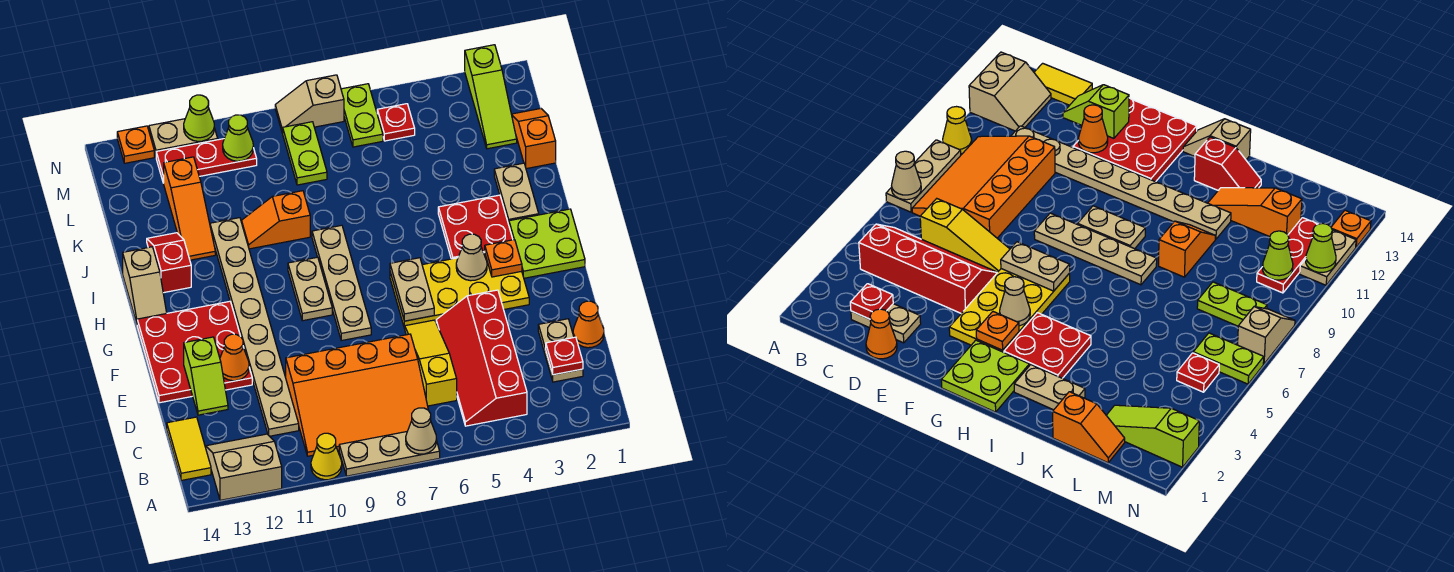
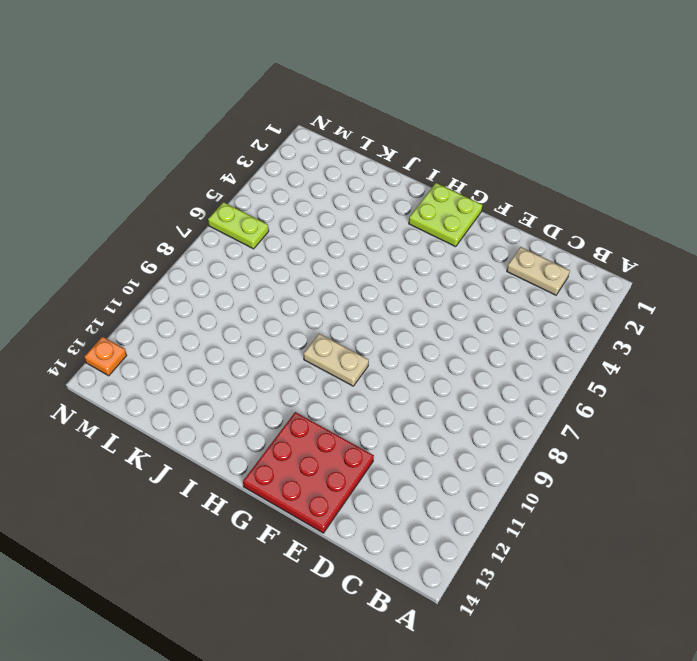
none -> tan plate A7:A9 level 1
none -> yellow cone A10 level 1
none -> tan slope A12:B13 level 1 top A
none -> red slope B4:E5 level 1 top 4

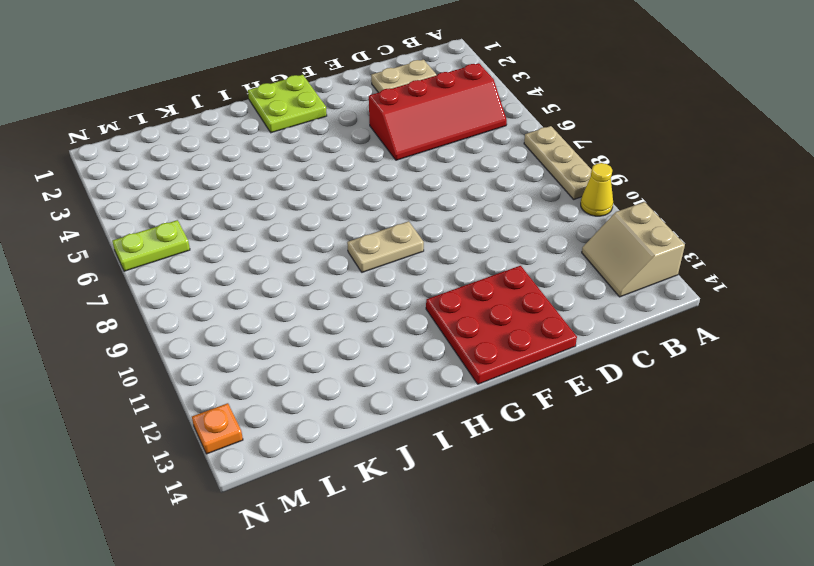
none -> orange slope B7:D10 level 1 top D
none -> yellow tile B14:C14 level 1
none -> yellow slope C6:E6 level 1 top C
none -> tan plate C11:J11 level 1

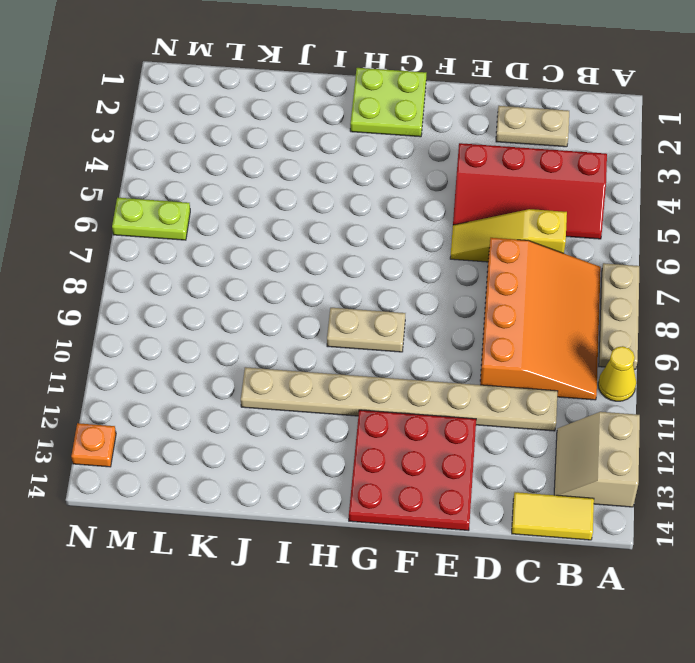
none -> orange cone D1 level 1
none -> yellow plate F3:G6 level 1
none -> tan plate F8:I8 level 1
none -> red plate H3:I4 level 1

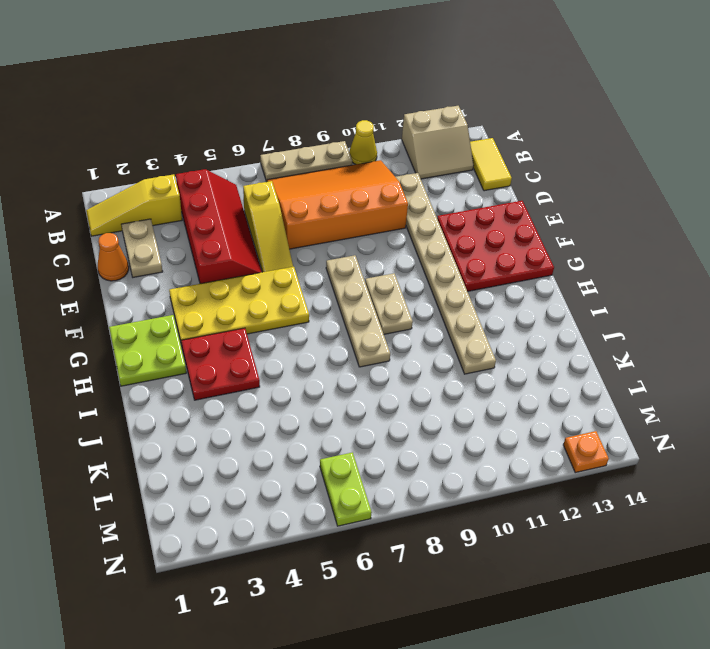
yellow slope B1:B3 level 1 top 3 -> none
none -> tan slope H14:I14 level 1 top I
none -> tan plate I2:J2 level 1
none -> red slope I13:J13 level 1 top I
none -> orange slope J9:J10 level 1 top 9

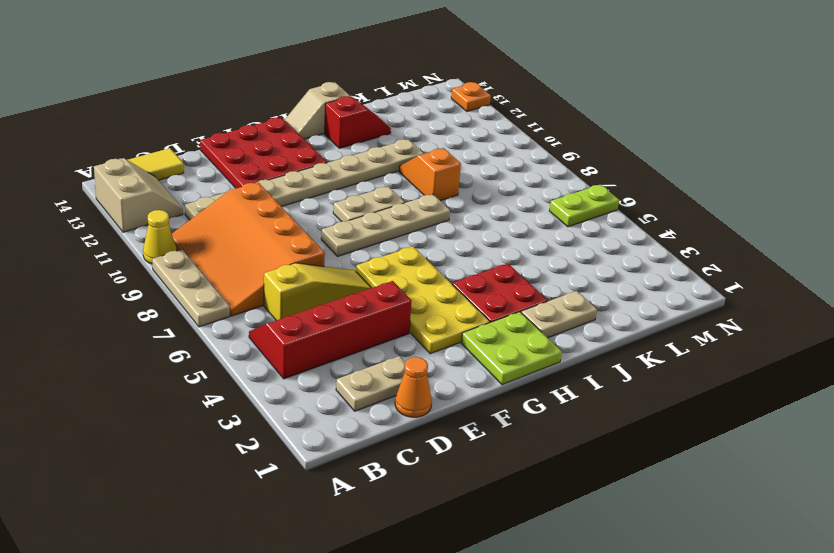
none -> orange slope J12:L12 level 1 top L
none -> orange slope K1:L1 level 1 top K
none -> lime slope L2:N2 level 1 top N
none -> lime plate L8:M8 level 1

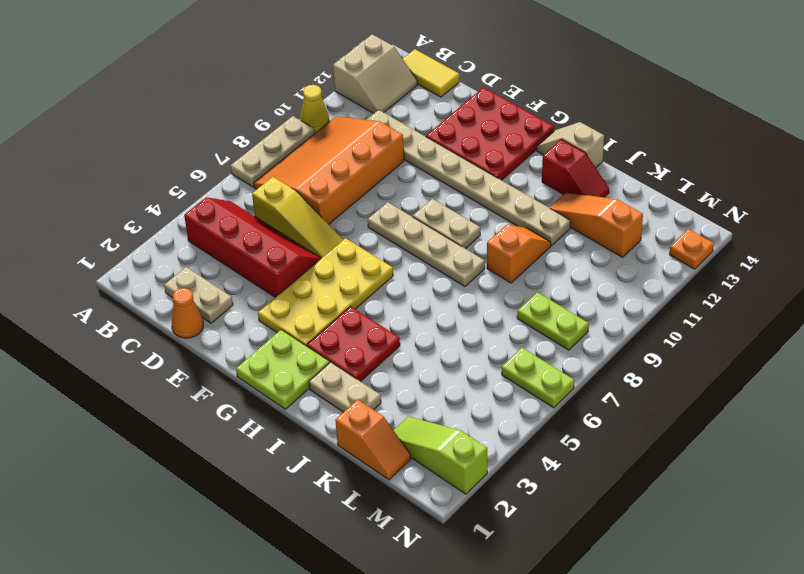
none -> red plate M5 level 1
none -> red plate M10:M12 level 1
none -> tan slope N7:N8 level 1 top 7
none -> tan plate N11:N12 level 1

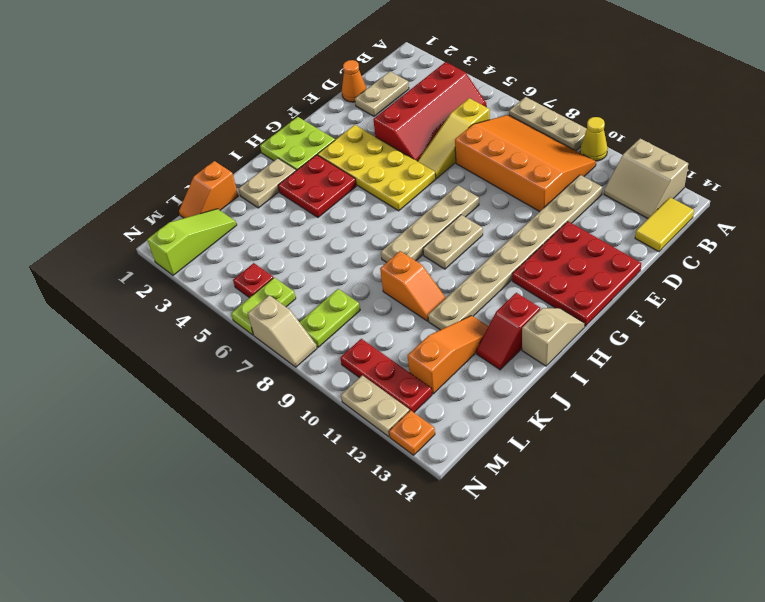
none -> tan cone A7 level 2
none -> red plate C2 level 2
none -> lime slope D13:E13 level 2 top E
none -> orange cone E12 level 2

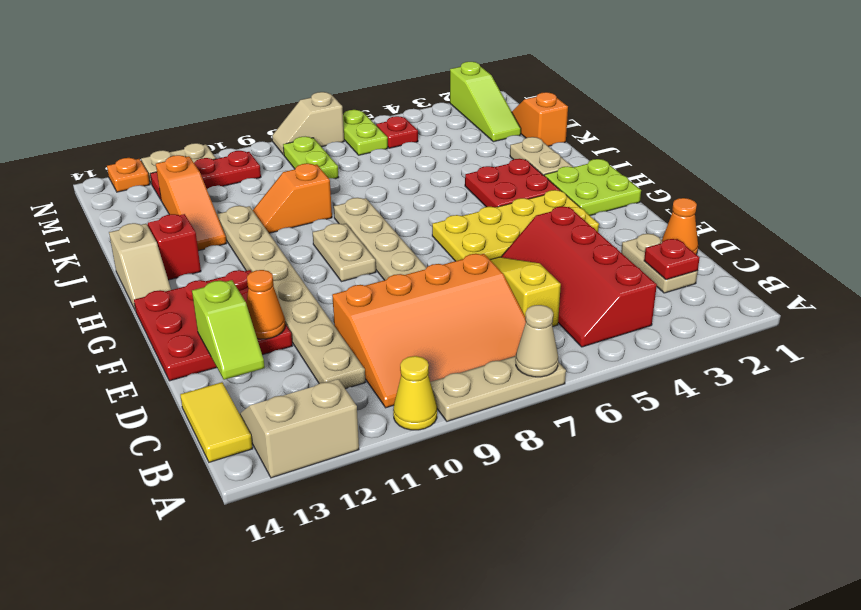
none -> tan plate F6:G6 level 2
none -> orange plate G3 level 2
none -> tan cone G4 level 2
none -> lime cone M10 level 2

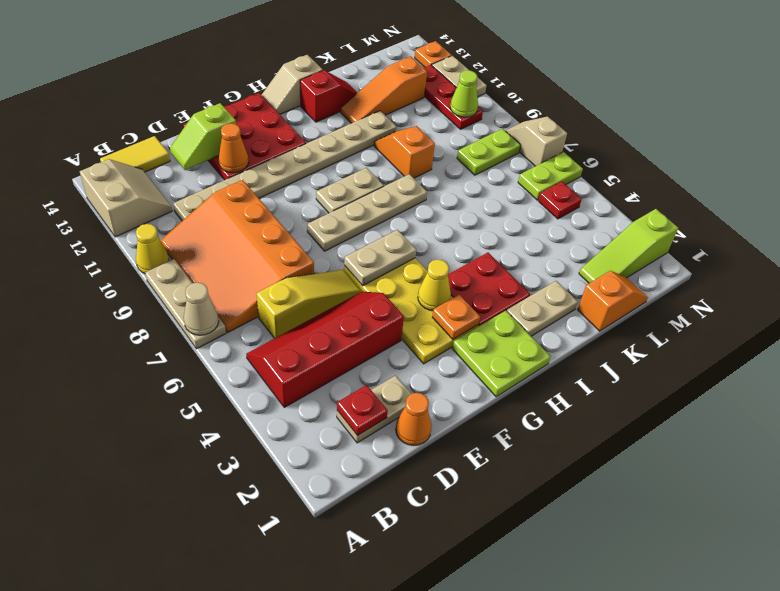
yellow cone G4 level 2 -> tan cone G4 level 2
none -> lime cone N11 level 2

